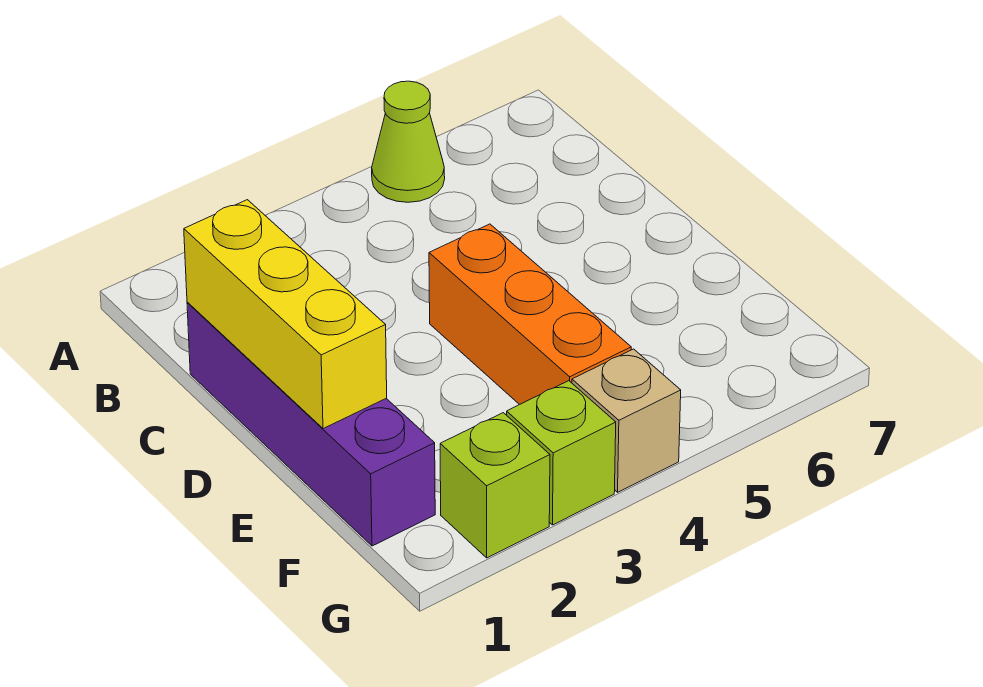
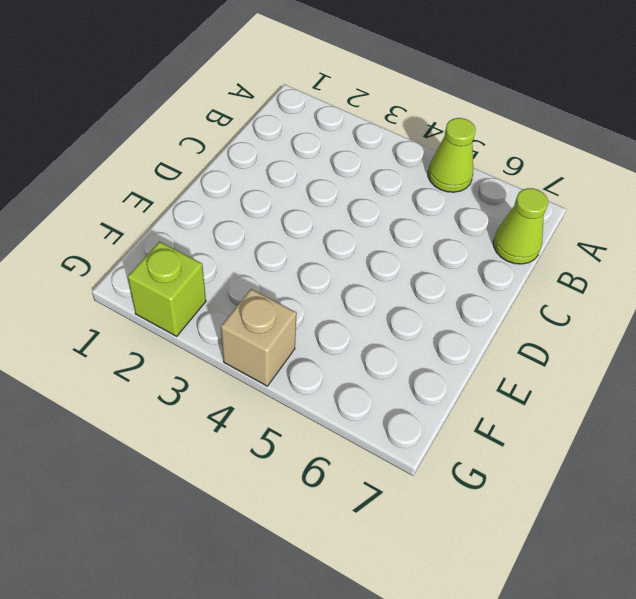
lime cone B7 level 1 -> none
none -> purple brick C1:F1 level 1
none -> orange brick D4:F4 level 1

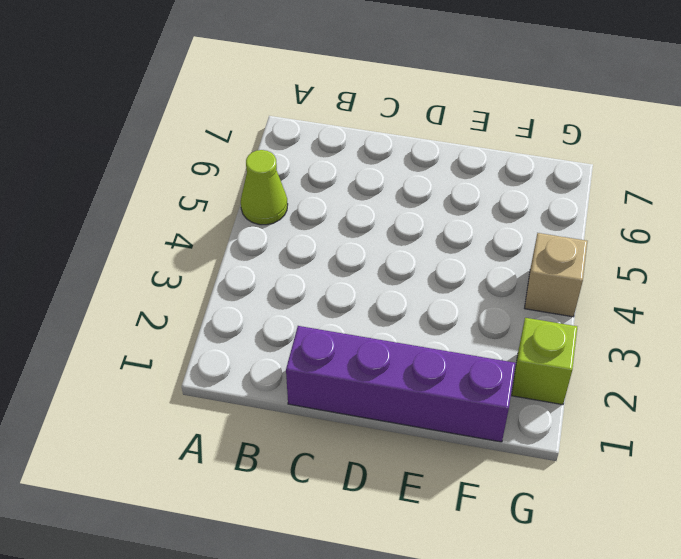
none -> orange brick D4:F4 level 1
none -> lime brick G3 level 1

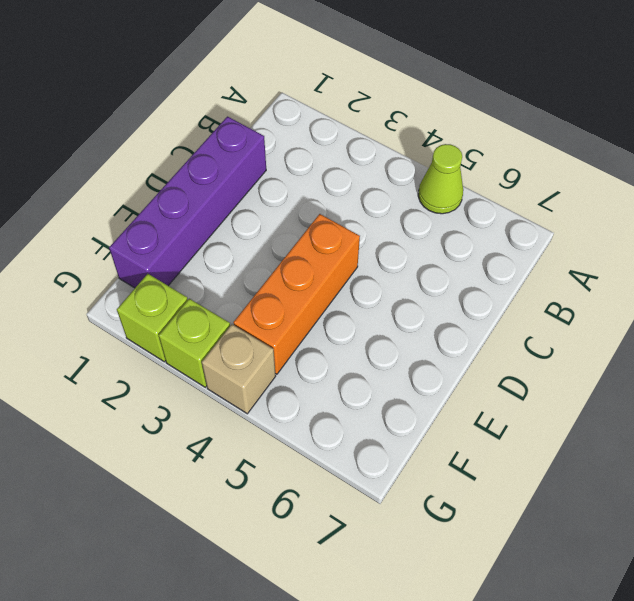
none -> yellow brick C1:E1 level 2

